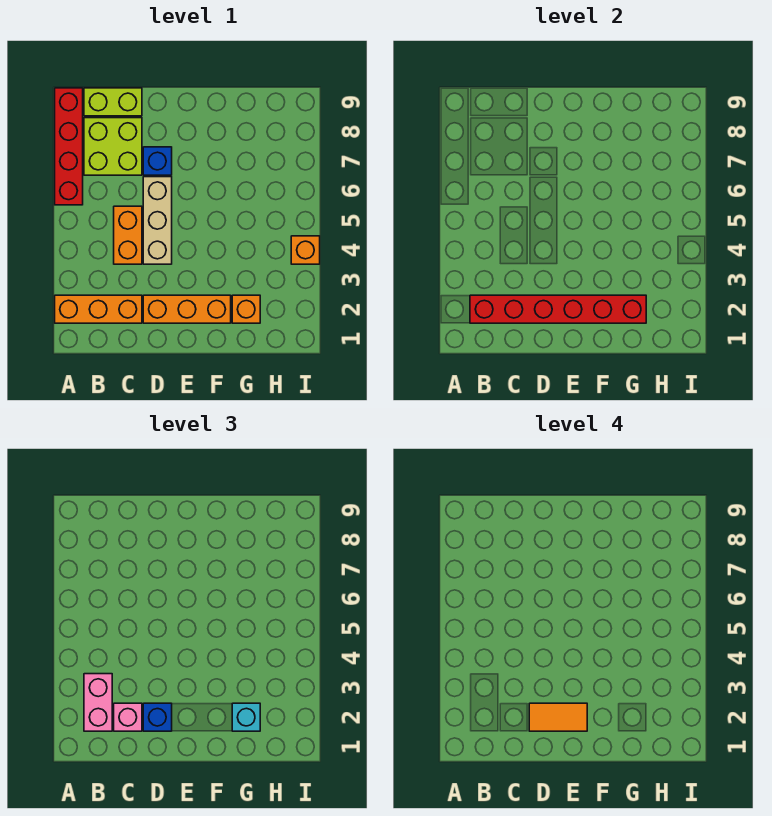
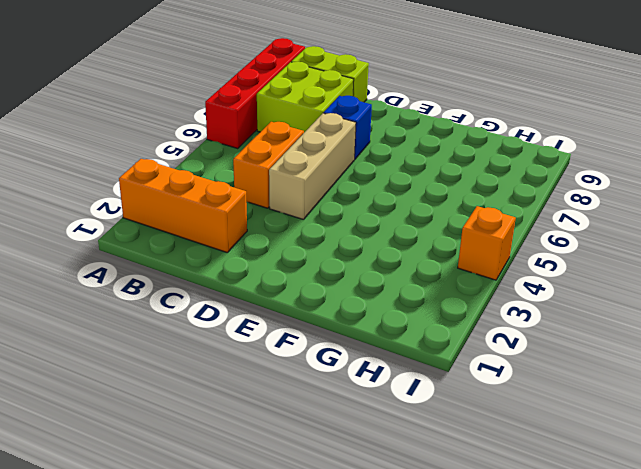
none -> orange brick D2:F2 level 1
none -> orange brick G2 level 1
none -> red brick B2:G2 level 2

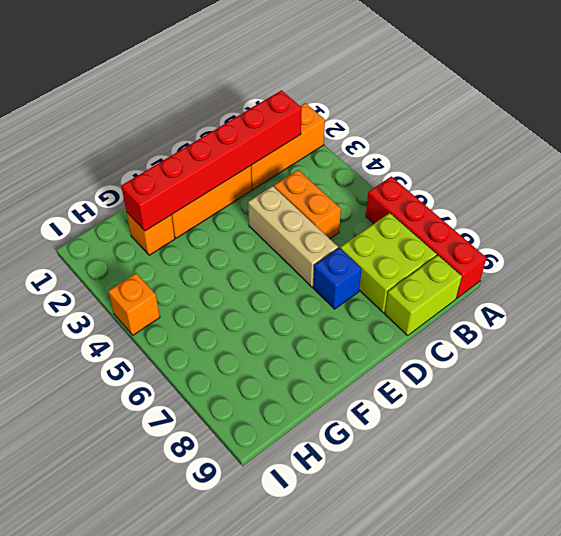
none -> pink brick B2:B3 level 3
none -> pink brick C2 level 3
none -> blue brick D2 level 3

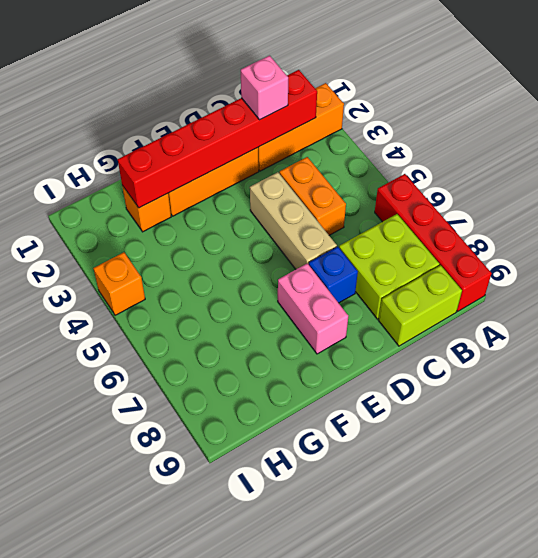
pink brick E7:E8 level 1 -> pink brick B2:B3 level 3
none -> blue brick D2 level 3
none -> cyan brick G2 level 3
none -> orange tile D2:E2 level 4

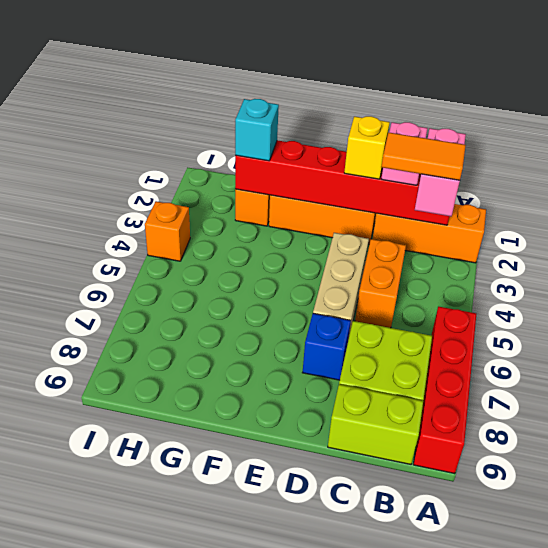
orange tile B3:C3 level 4 -> orange tile D2:E2 level 4
yellow brick D2 level 3 -> blue brick D2 level 3

